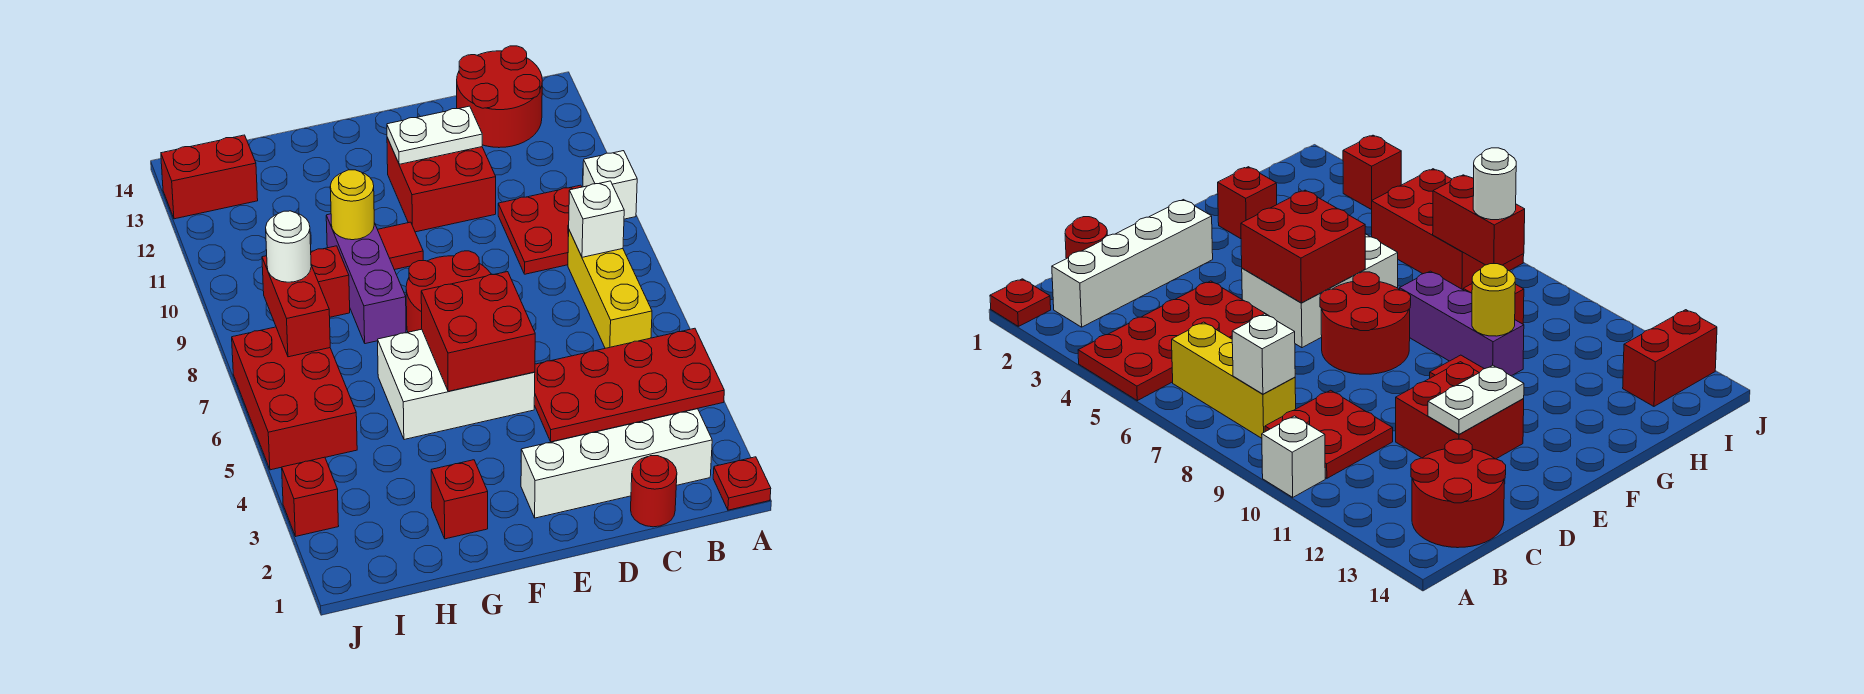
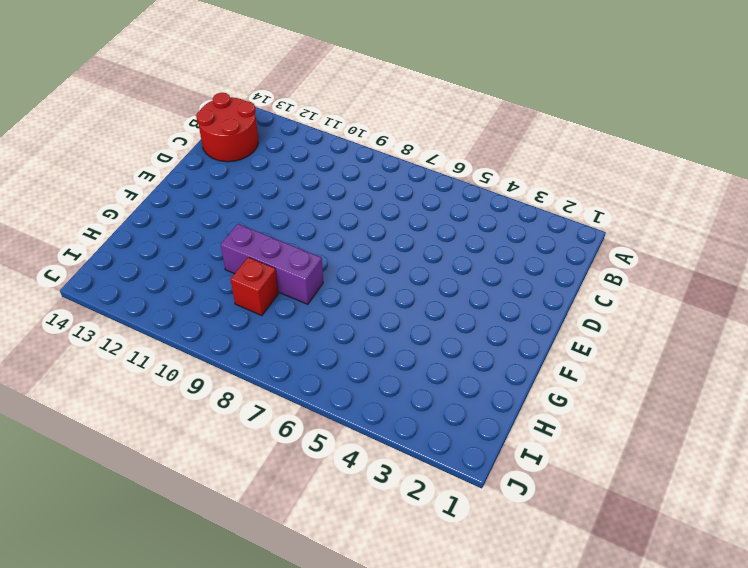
none -> red plate A1 level 1
none -> red plate A4:D5 level 1
none -> white brick A10 level 1

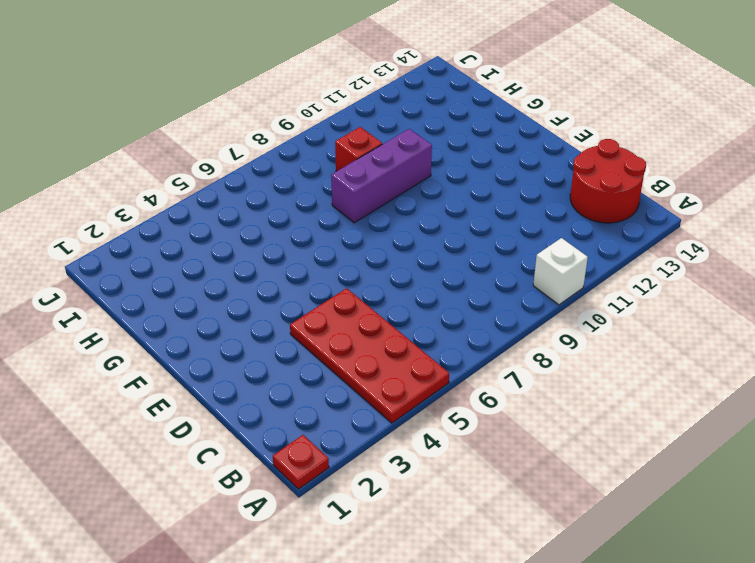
none -> white brick B2:E2 level 1
none -> yellow brick B6:B8 level 1
none -> red plate B9:C10 level 1

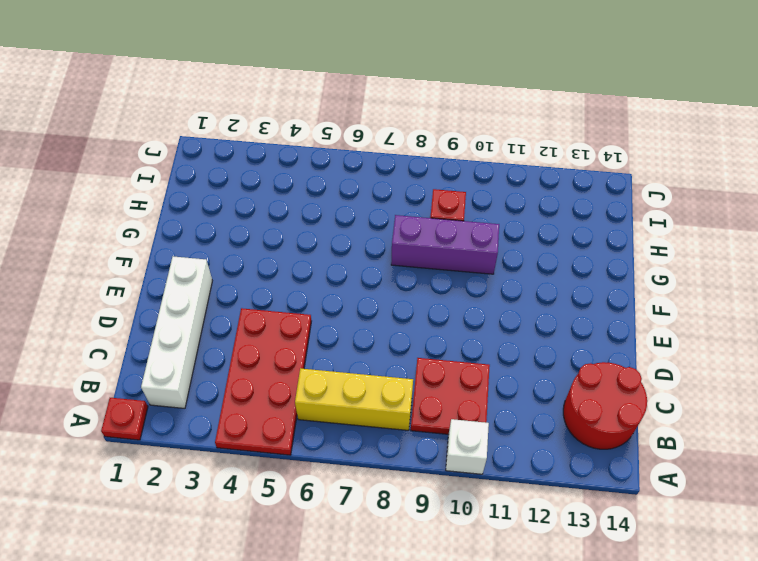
none -> red round brick C1 level 1
none -> red brick D11:E12 level 1
none -> white brick E5:G6 level 1

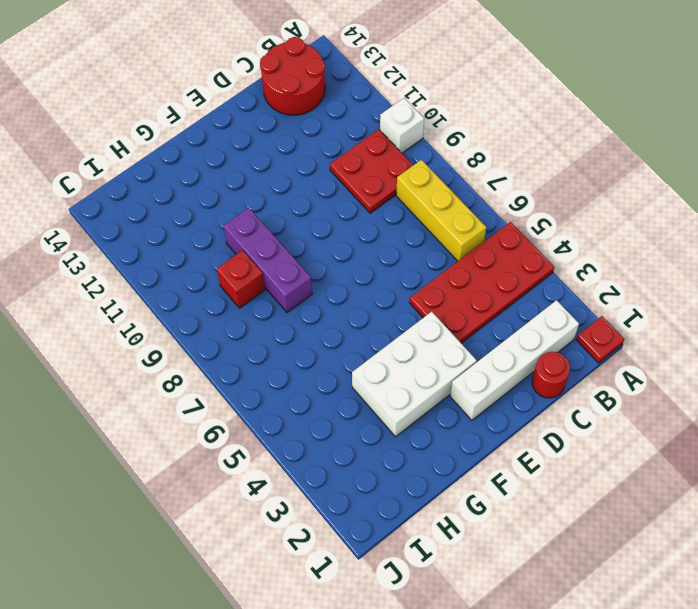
white brick E3:G4 level 1 -> white brick E5:G6 level 1
none -> red brick D11:E12 level 1
none -> red round brick E7:F8 level 1
none -> red tile F10 level 1

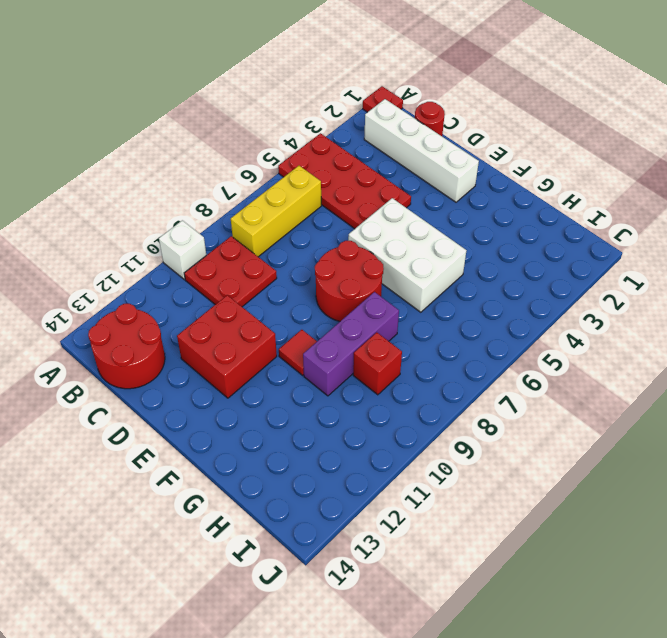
none -> red brick G2 level 1
none -> red brick I5:J7 level 1
none -> red brick I13:J13 level 1

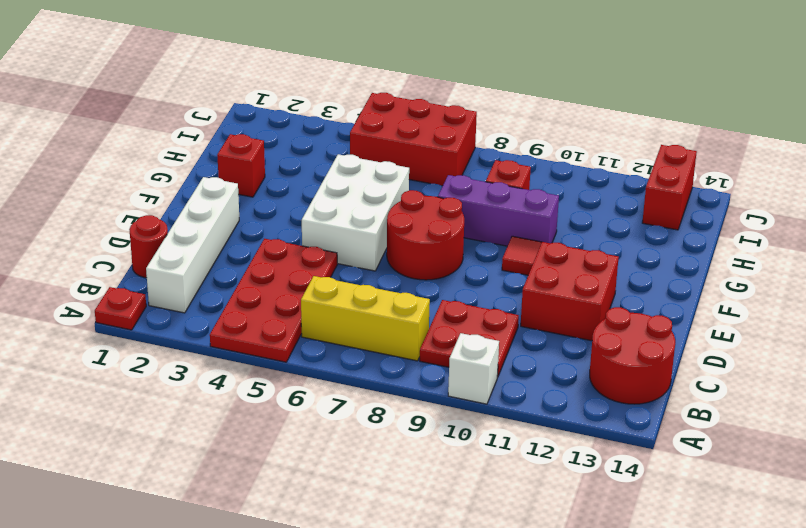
none -> red brick J3 level 1
none -> white brick B8 level 2
none -> white plate D12:E12 level 2

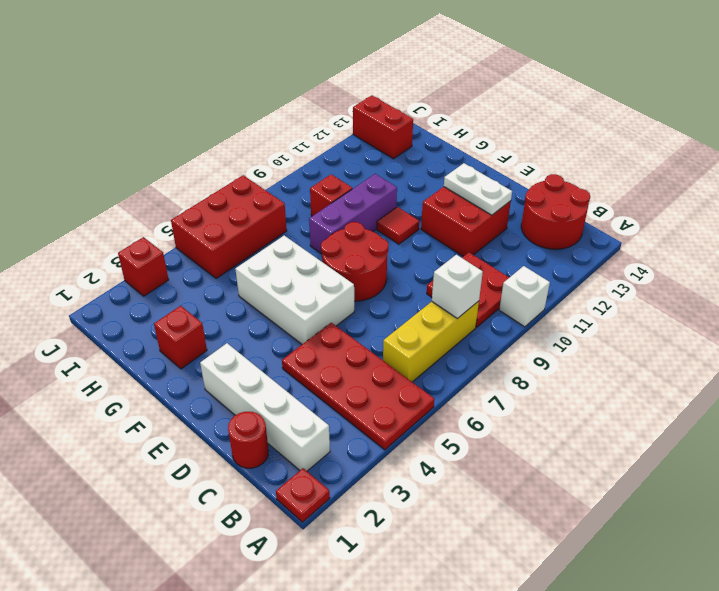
none -> red brick E5:F6 level 2
none -> yellow round brick G10 level 2
none -> red brick I7:I8 level 2

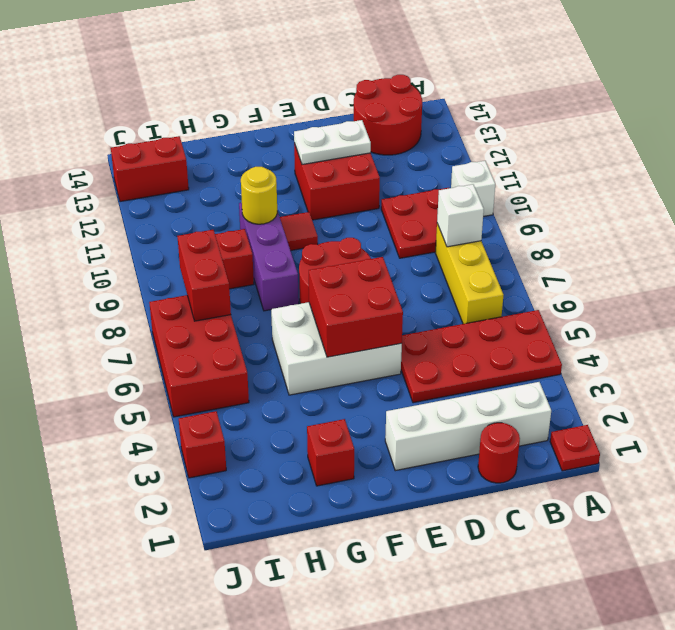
none -> white round brick I8 level 3

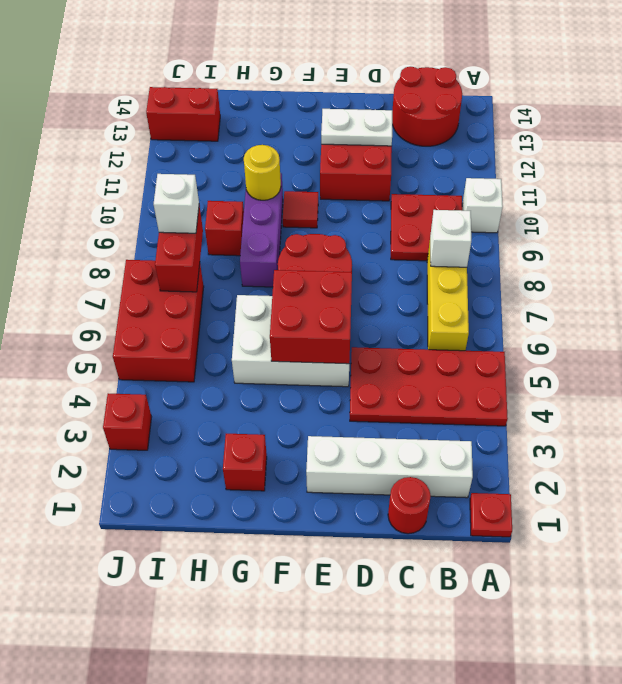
white brick I8 level 3 -> white round brick I8 level 3

